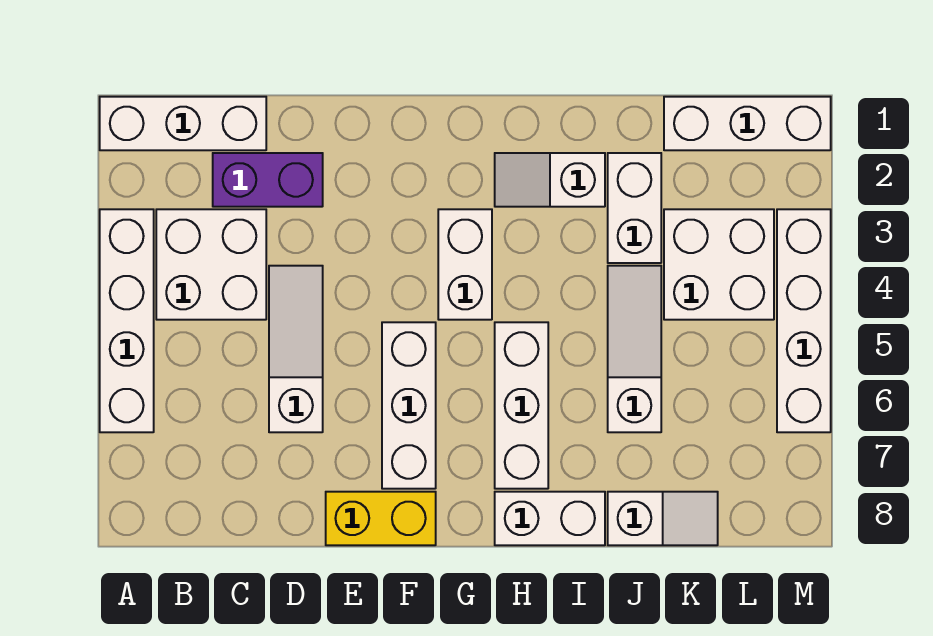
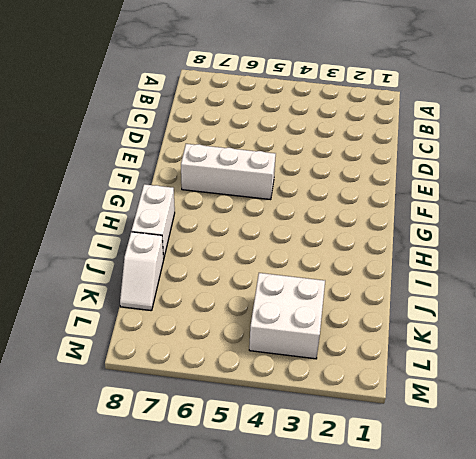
none -> white brick A1:C1 level 1
none -> white brick A3:A6 level 1
none -> white brick B3:C4 level 1

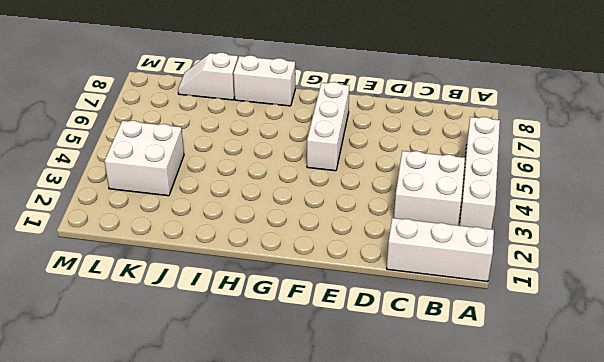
none -> purple brick C2:D2 level 1
none -> white slope D4:D6 level 1 top 6
none -> yellow brick E8:F8 level 1

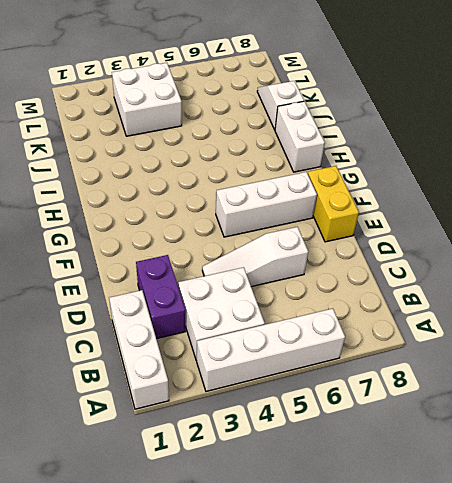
none -> white brick G3:G4 level 1
none -> white slope H2:I2 level 1 top I
none -> white brick H5:H7 level 1

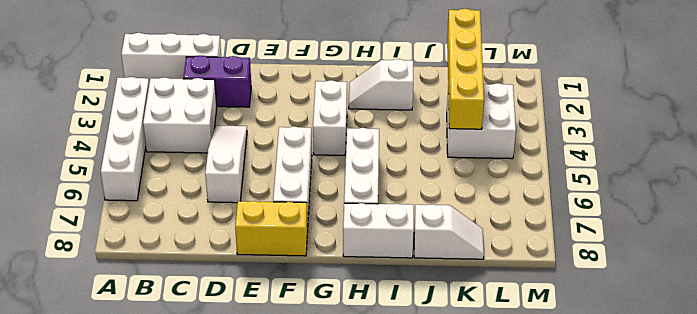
yellow brick K1:K4 level 2 -> none
none -> white brick J2:J3 level 1
none -> white slope J4:J6 level 1 top 6
none -> white brick K1:M1 level 1

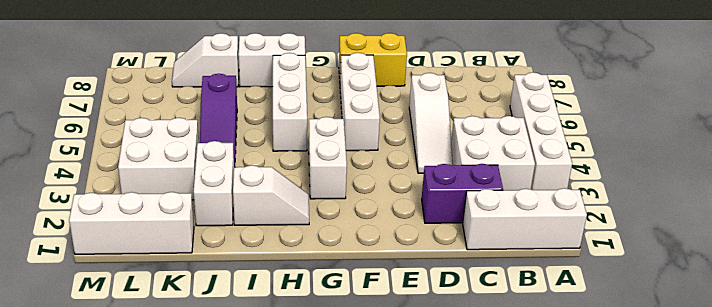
purple slope J4:J6 level 1 top 6 -> white slope J4:J6 level 1 top 6
none -> white brick M3:M6 level 1

